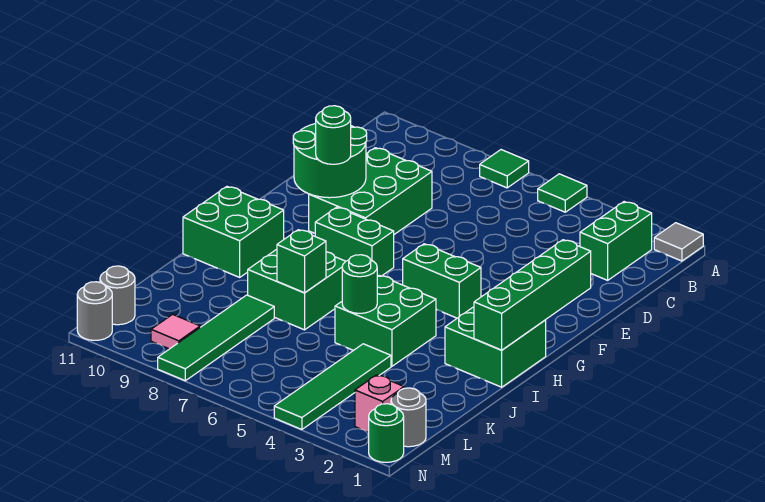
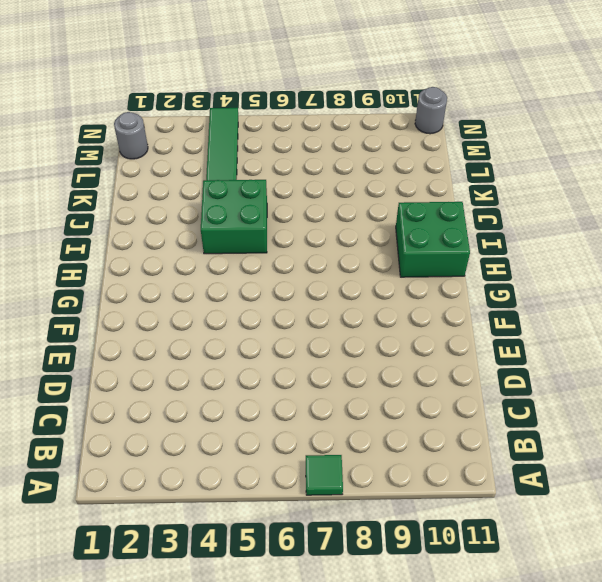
none -> grey tile A1 level 1
none -> green tile A5 level 1
none -> green brick B2:C2 level 1

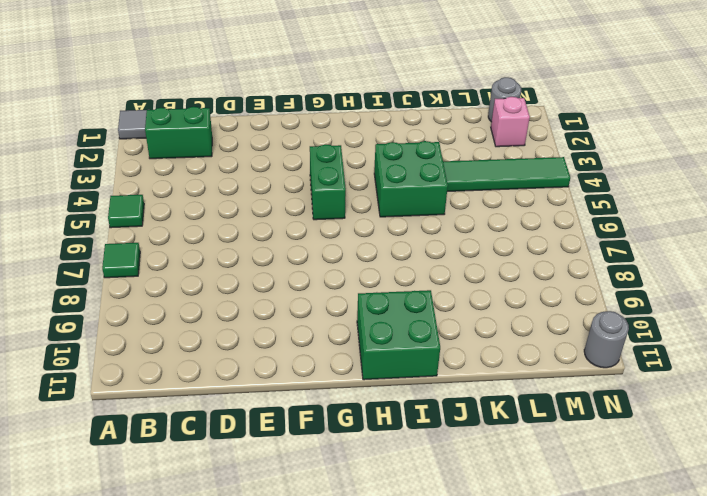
none -> green brick D8:F9 level 1
none -> green brick G7:G8 level 1
none -> green brick H1:I2 level 1

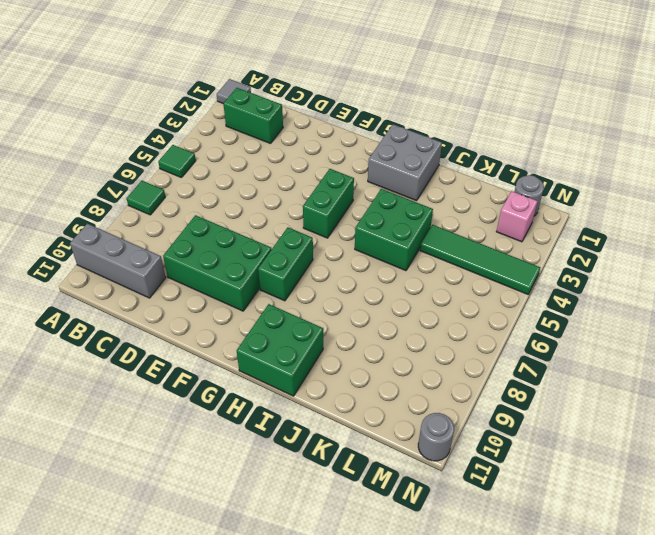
grey brick A10:C10 level 1 -> none
grey brick H1:I2 level 1 -> green brick H1:I2 level 1
none -> green brick I7:J8 level 1
none -> green tile K8:N8 level 1
none -> pink tile M9 level 1

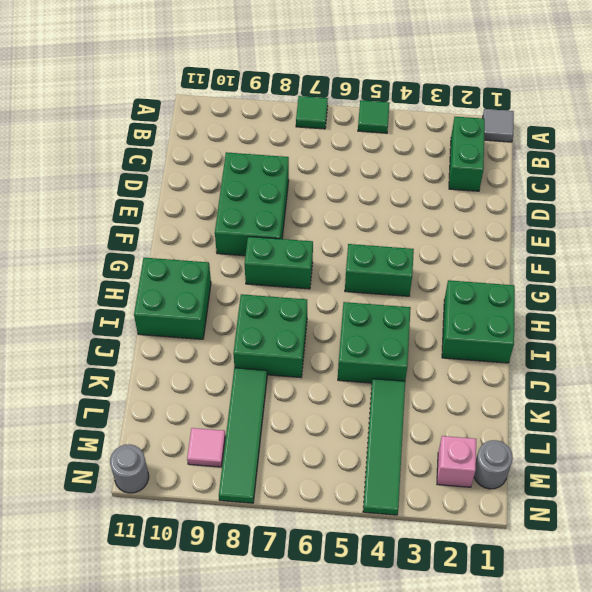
none -> grey round brick M11 level 1
none -> green round brick N1 level 1
none -> green round brick E9:F10 level 2

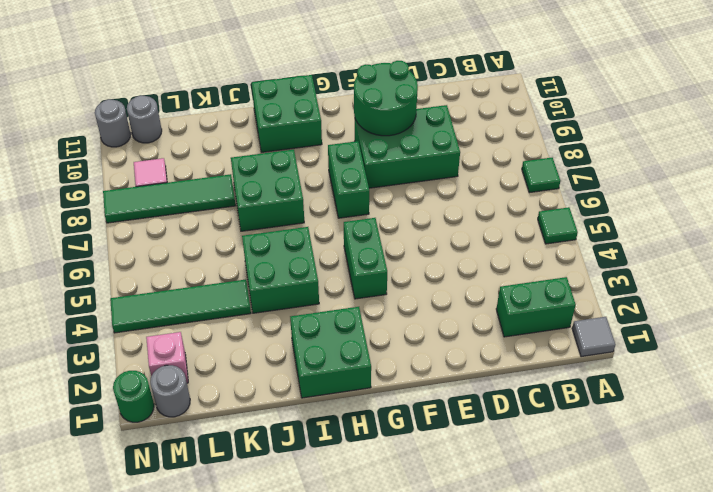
none -> green brick F1:I1 level 2
none -> green round brick J5 level 2
none -> green brick J7 level 2

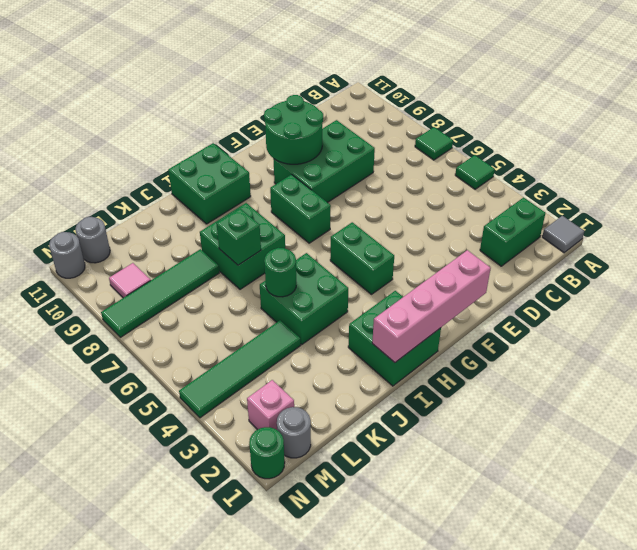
pink brick F1:I1 level 2 -> green brick F1:I1 level 2
none -> green round brick F9 level 3

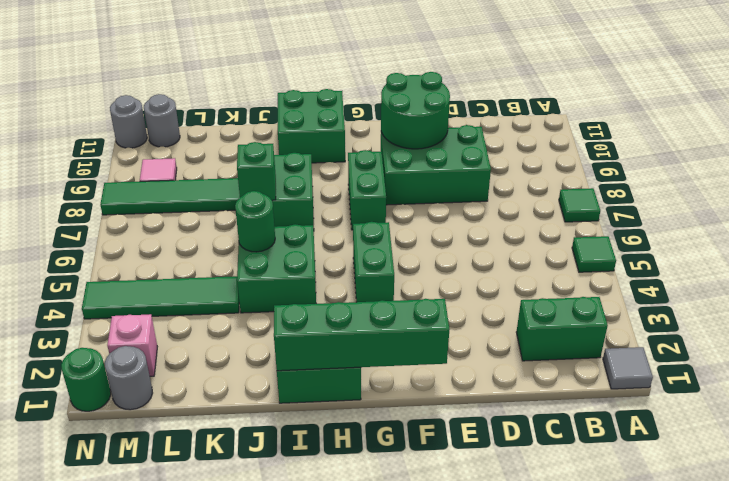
none -> green round brick F9 level 3

